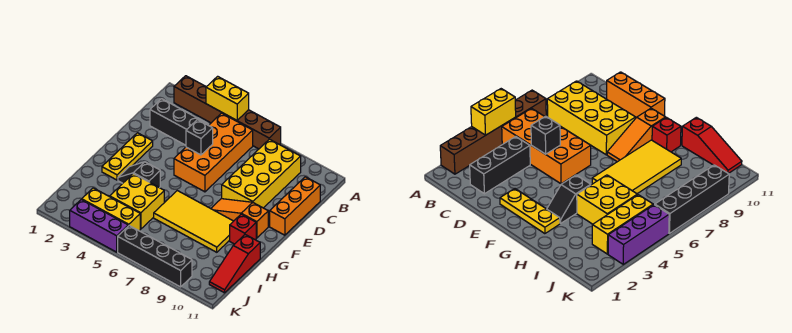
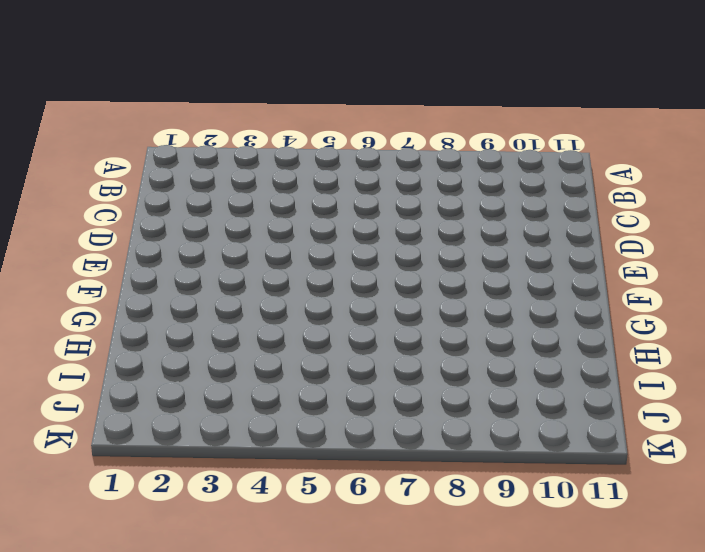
none -> brown brick A2:A7 level 1
none -> orange brick B5:E6 level 1
none -> yellow brick B8:E9 level 1

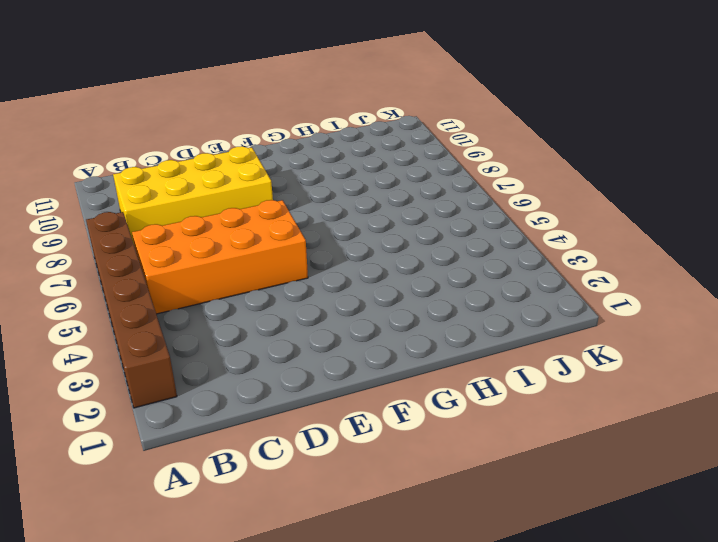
none -> black brick C2:C4 level 1
none -> orange brick C11:E11 level 1
none -> yellow plate E2:G2 level 1

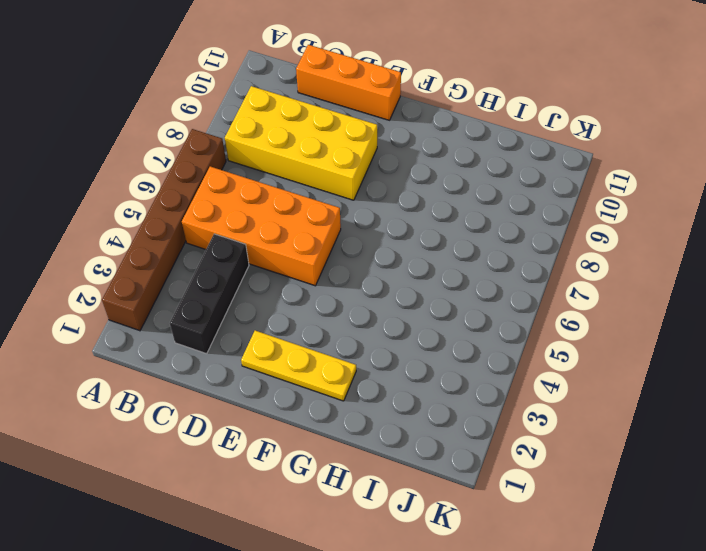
none -> orange slope F8:F10 level 1 top 10
none -> black slope G3:G4 level 1 top 4
none -> yellow tile G6:H9 level 1

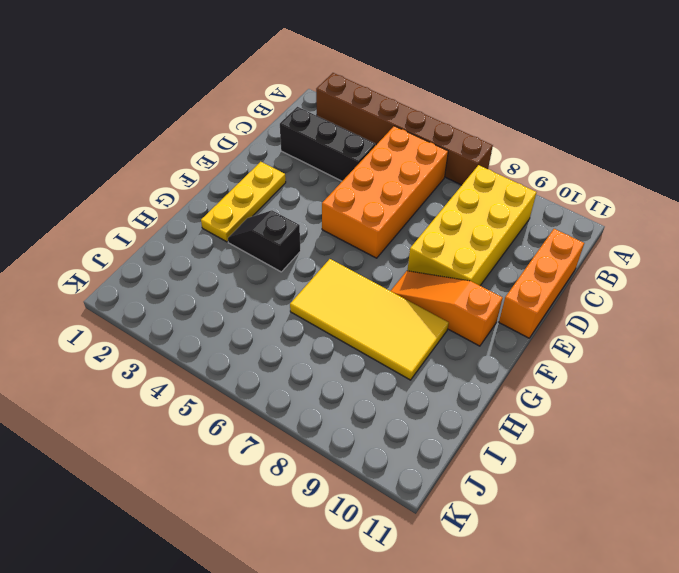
none -> red brick G10 level 1
none -> yellow brick H4:I5 level 1
none -> red slope H11:J11 level 1 top H

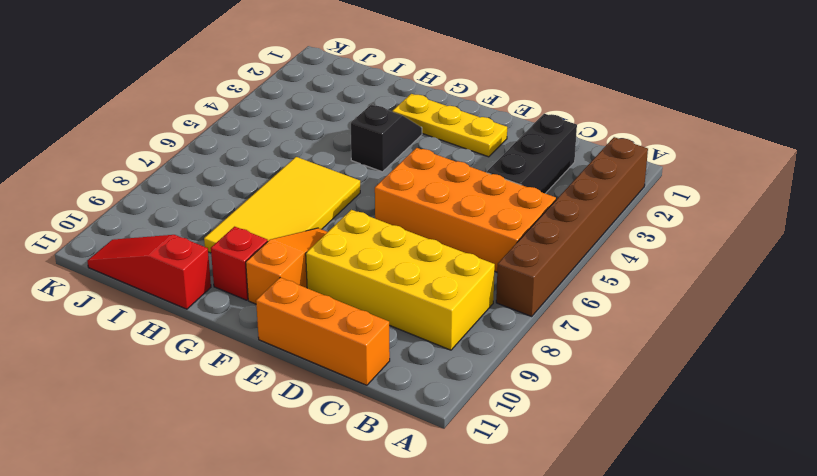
none -> yellow brick H4:I5 level 1
none -> yellow brick J3:J5 level 1
none -> purple brick K3:K5 level 1

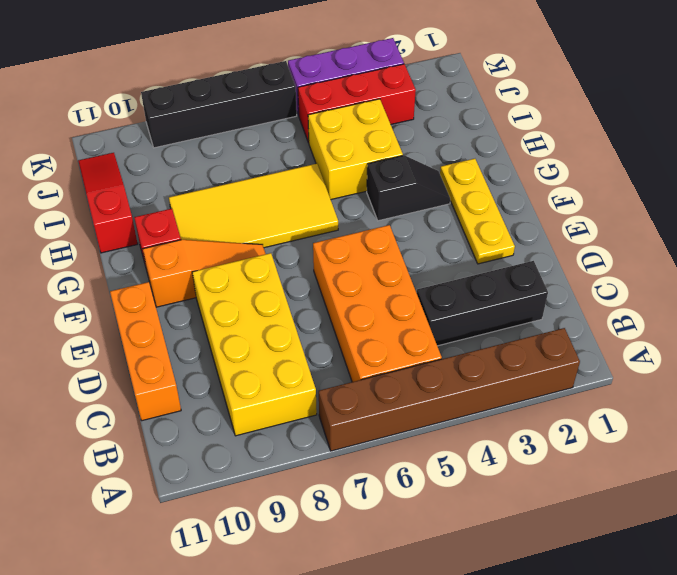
red brick J3:J5 level 1 -> yellow brick J3:J5 level 1
none -> yellow brick A4:A5 level 2
none -> black brick D5 level 2

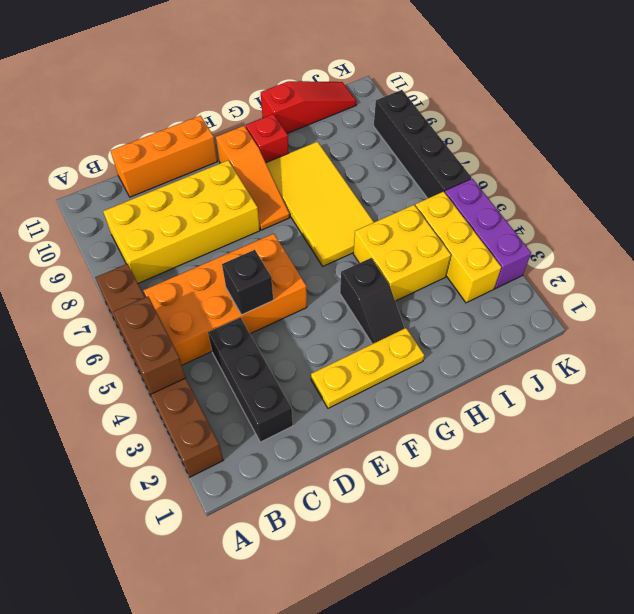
brown brick A4:A5 level 2 -> yellow brick A4:A5 level 2

